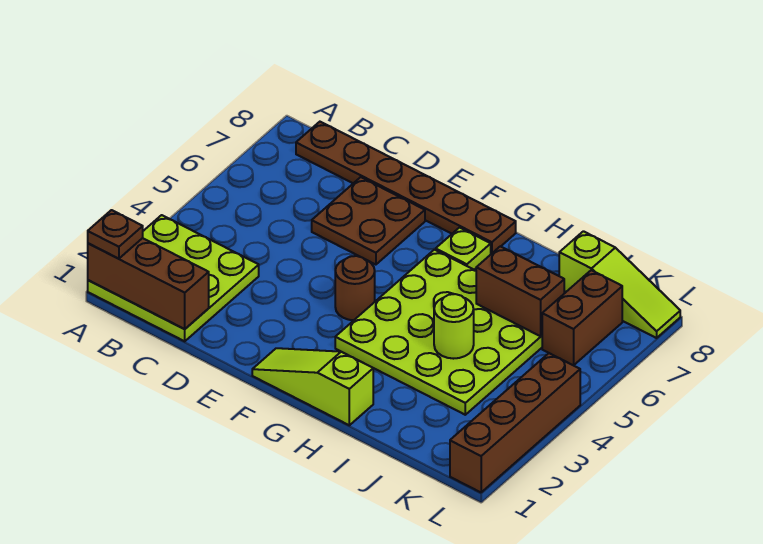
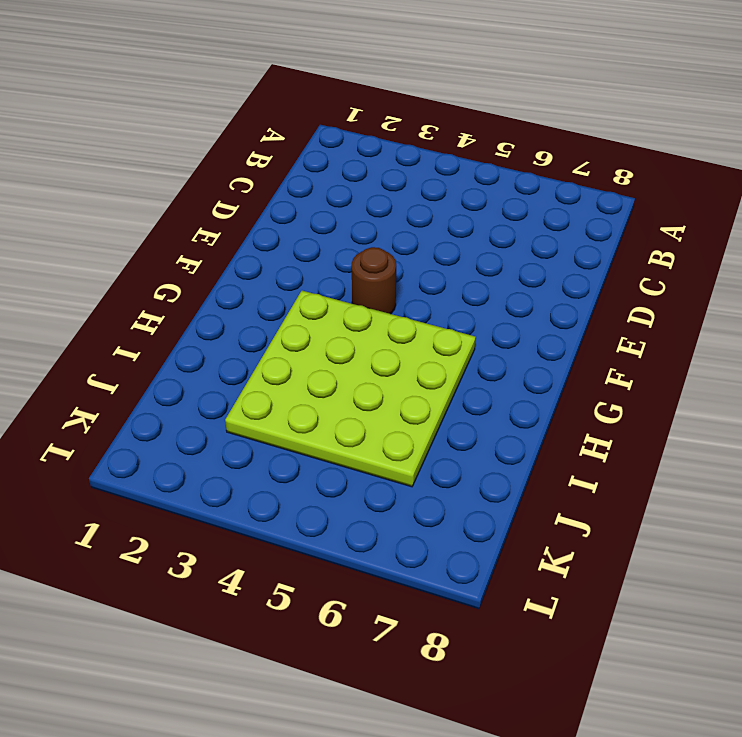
none -> lime plate A1:C3 level 1
none -> brown plate B8:G8 level 1
none -> brown plate D6:E7 level 1

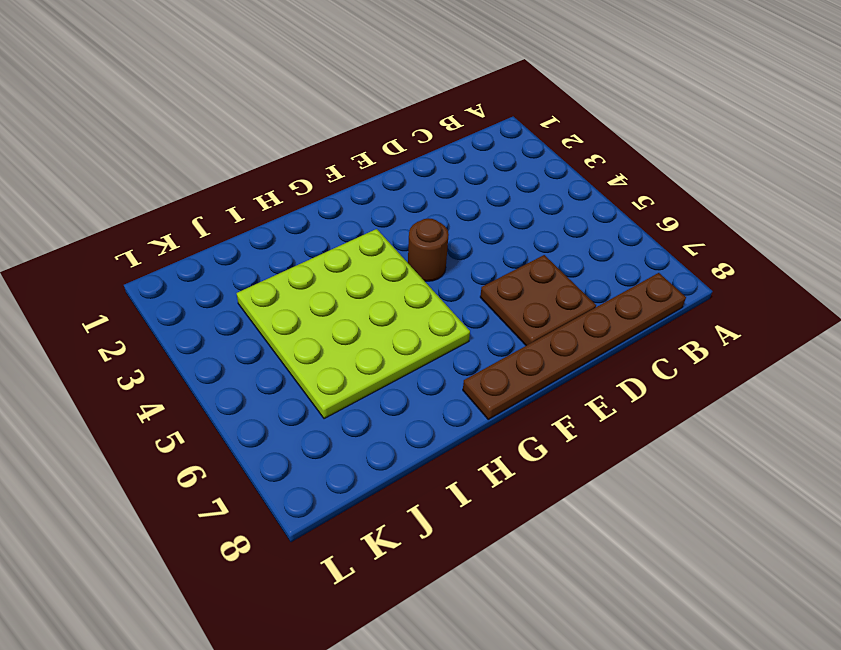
none -> lime plate A1:C3 level 1
none -> lime slope F1:H1 level 1 top H
none -> lime plate G7 level 1

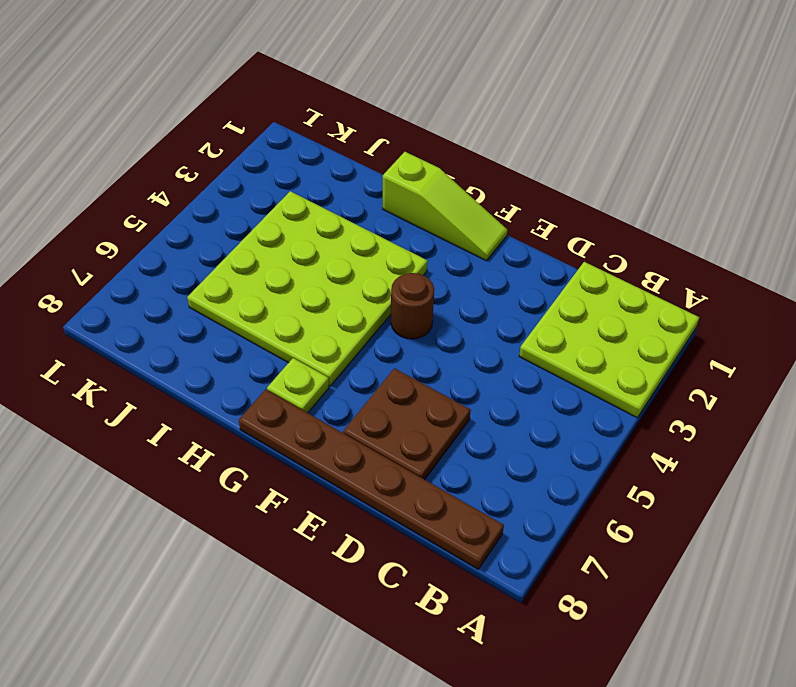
none -> lime slope J8:L8 level 1 top J
none -> brown brick K6:K7 level 1
none -> brown brick L1:L4 level 1

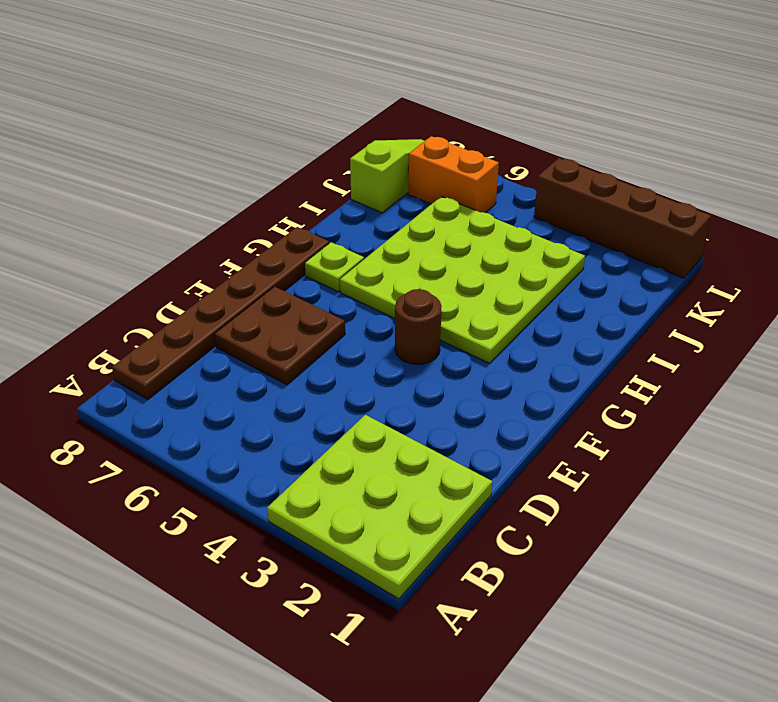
orange brick K6:K7 level 1 -> brown brick K6:K7 level 1
none -> lime slope F1:H1 level 1 top H
none -> brown brick A1:C1 level 2
none -> lime round brick I4 level 2

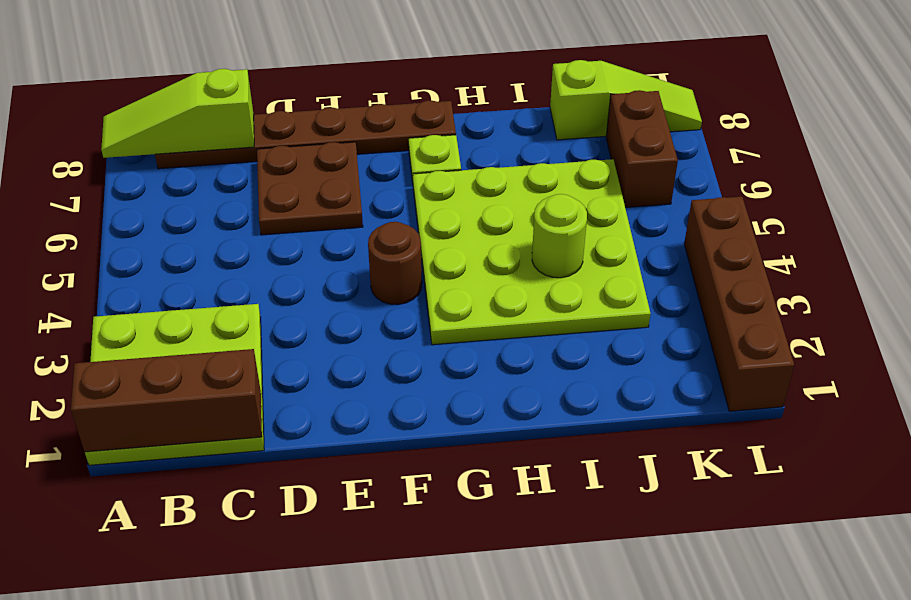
lime slope A8:C8 level 2 top C -> lime slope F1:H1 level 1 top H
none -> brown brick I6:J6 level 2
none -> brown plate A1 level 3

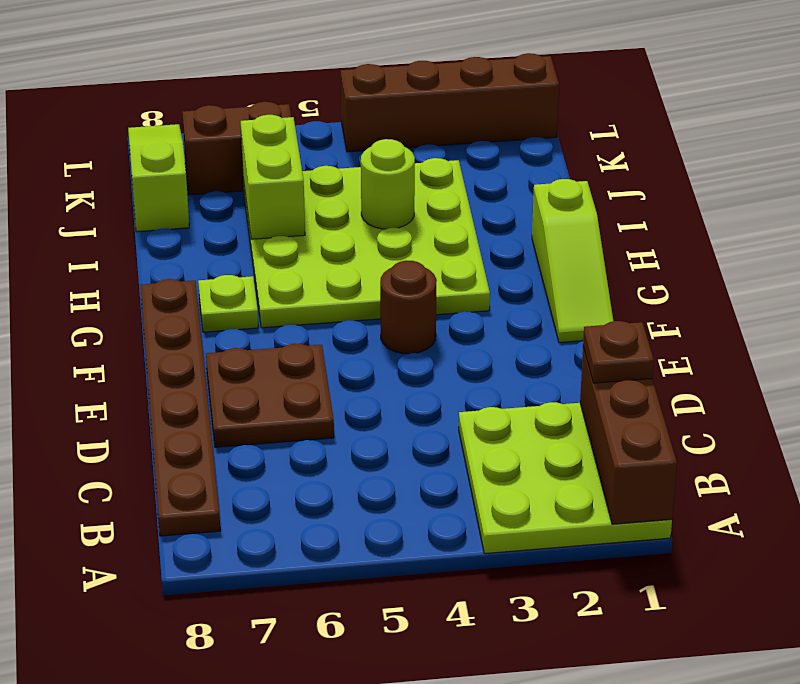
brown plate C1 level 3 -> brown plate A1 level 3
lime brick I6:J6 level 2 -> brown brick I6:J6 level 2

